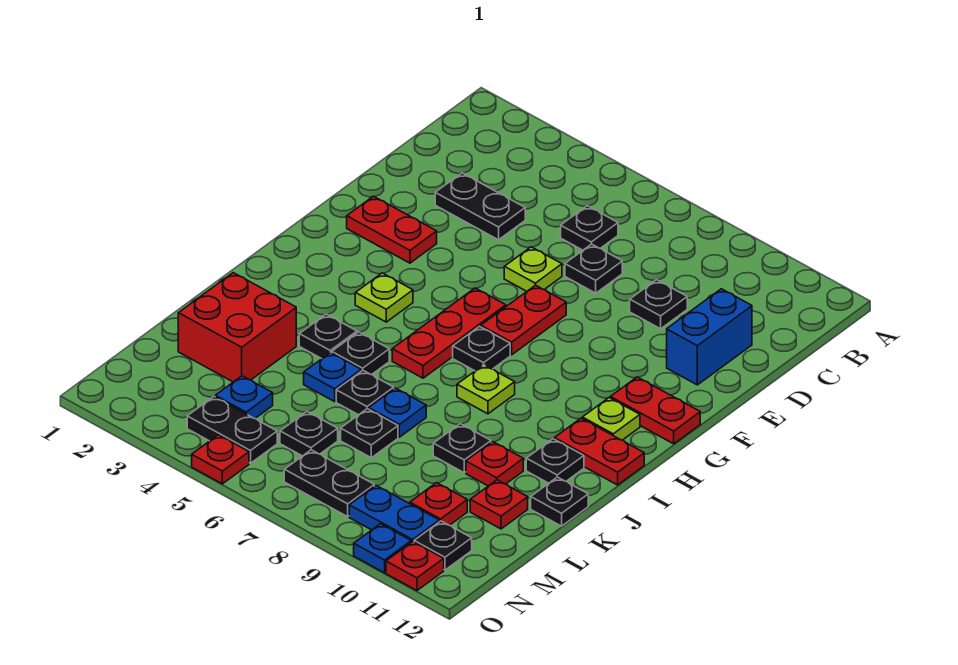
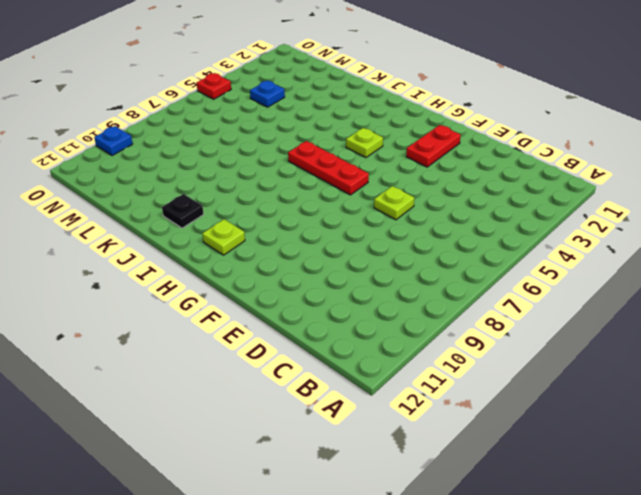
none -> black plate C6 level 1
none -> black plate D3:D4 level 1
none -> black plate D7 level 1
none -> black plate D9 level 1

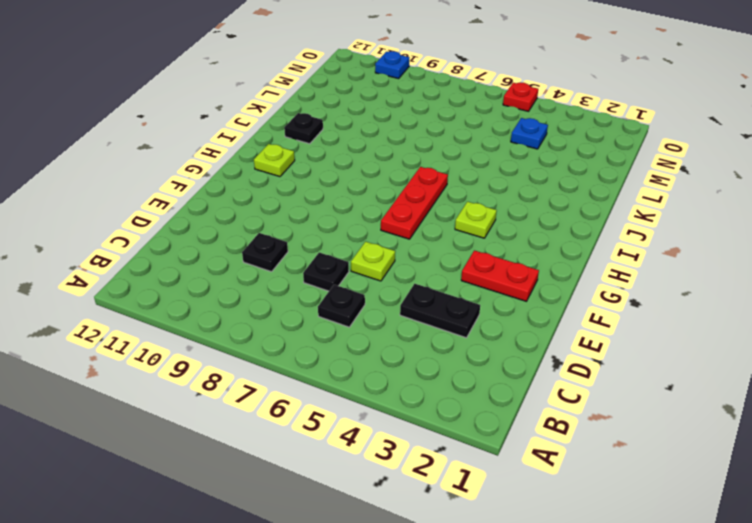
none -> blue brick D11:E11 level 1
none -> red plate F7:G7 level 1
none -> red plate G11:G12 level 1
none -> black plate H7 level 1

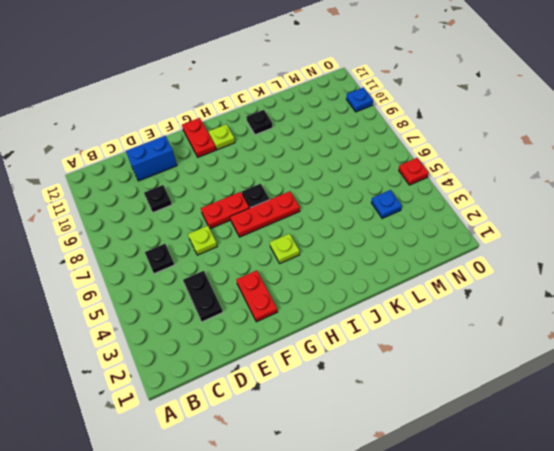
none -> black plate D7 level 1
none -> lime plate I8 level 1
none -> red plate I11:I12 level 1
none -> black plate J4 level 1

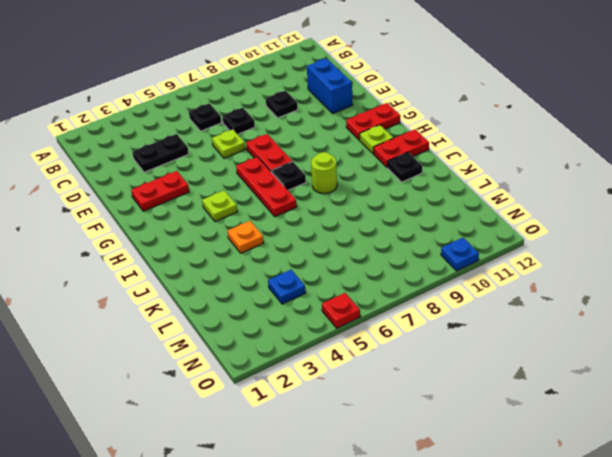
lime round brick I8 level 1 -> lime plate I8 level 1
orange plate J4 level 1 -> black plate J4 level 1
none -> black plate J5 level 1
none -> red brick K2:L3 level 1
none -> blue plate K5 level 1
none -> black plate K6 level 1

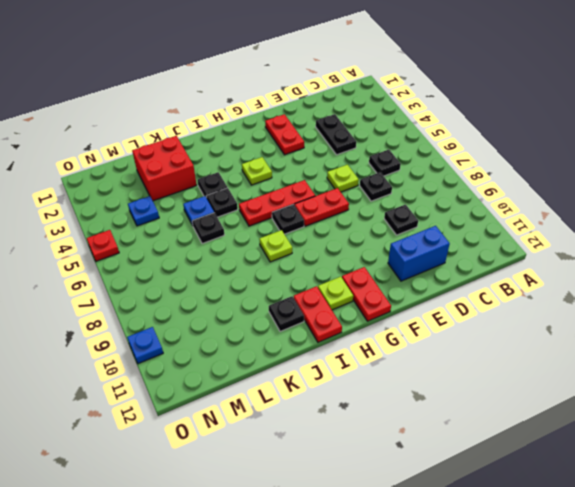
none -> blue plate K7 level 1
none -> black plate K9 level 1
none -> red plate K10 level 1
none -> black plate K12 level 1

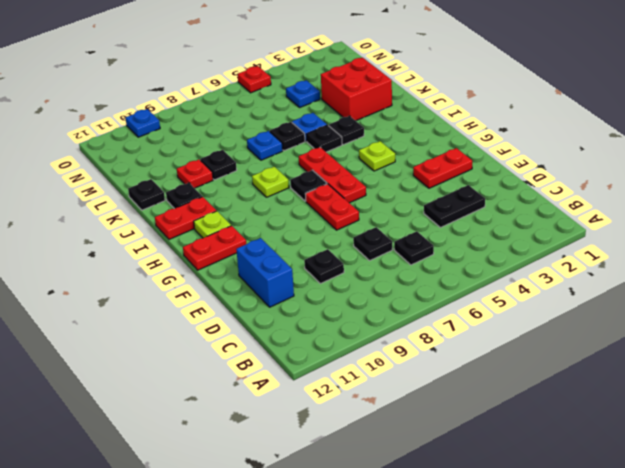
none -> lime plate E6 level 1
none -> black plate L7 level 1
none -> red plate L11 level 1
none -> black plate M6 level 1

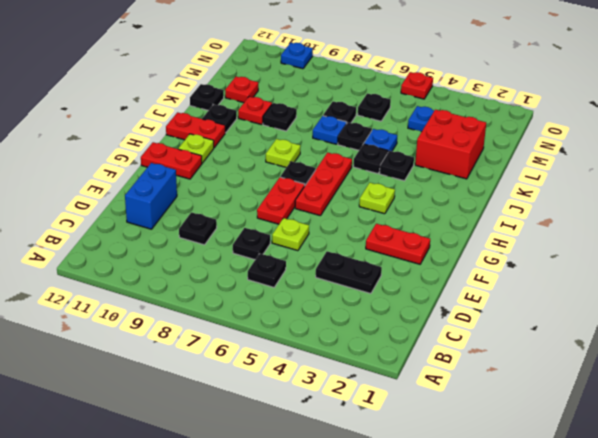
none -> red plate M10 level 1
none -> black plate N4:N5 level 1
none -> black plate N7:N8 level 1
none -> blue plate N9:N10 level 1

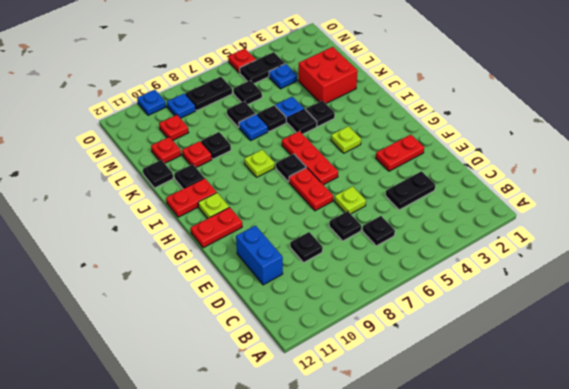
blue plate N9 level 1 -> blue plate N9:N10 level 1
none -> black plate N11 level 1
none -> red plate O11 level 1

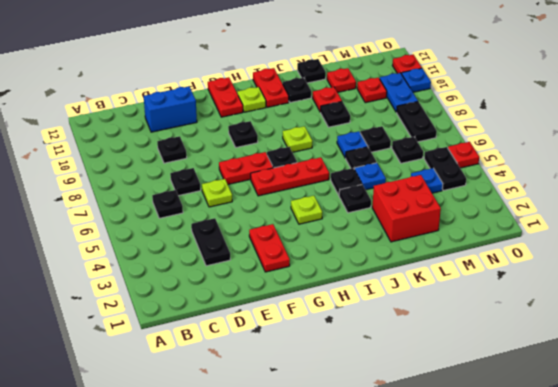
black plate G9 level 1 -> black plate N11 level 1

